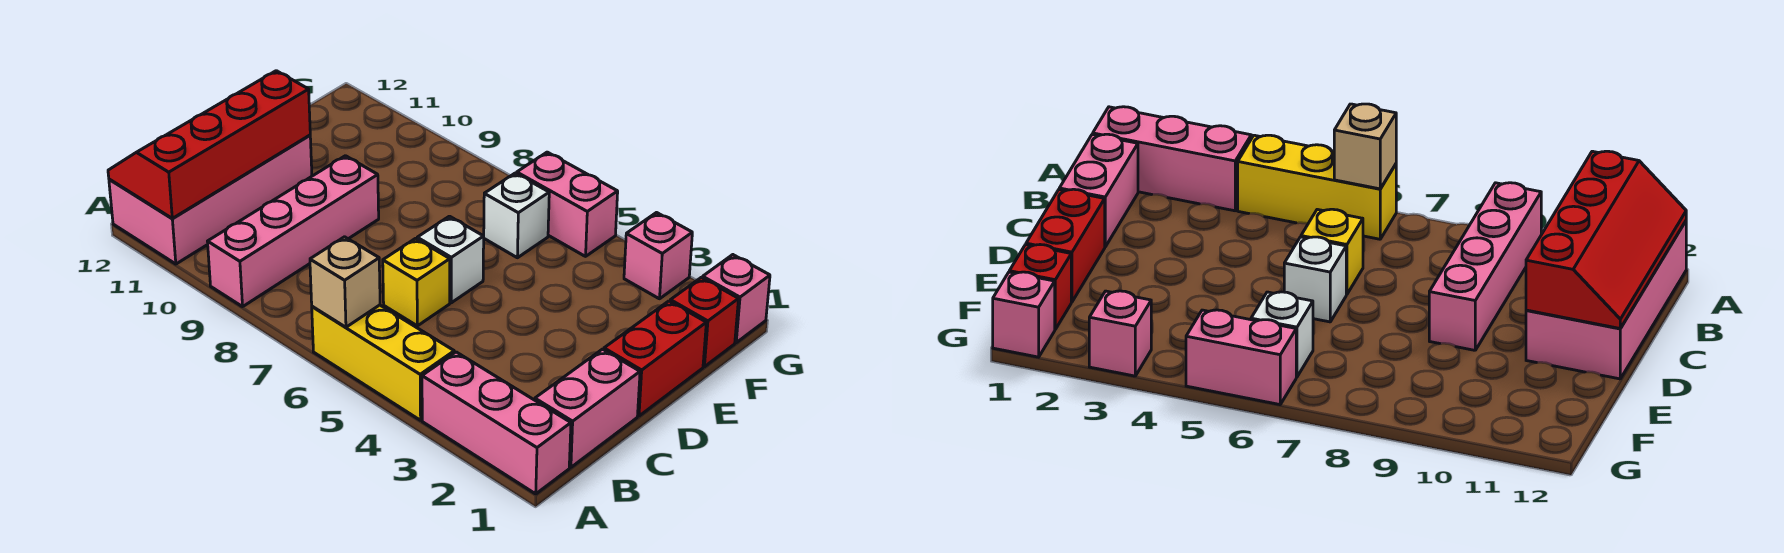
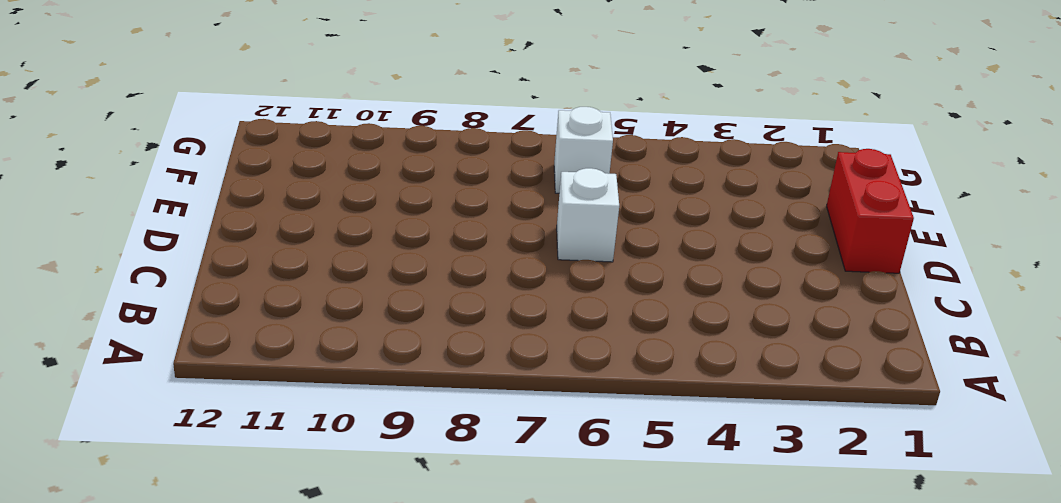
none -> pink brick A1:A3 level 1
none -> yellow brick A4:A6 level 1
none -> pink brick A9:D9 level 1

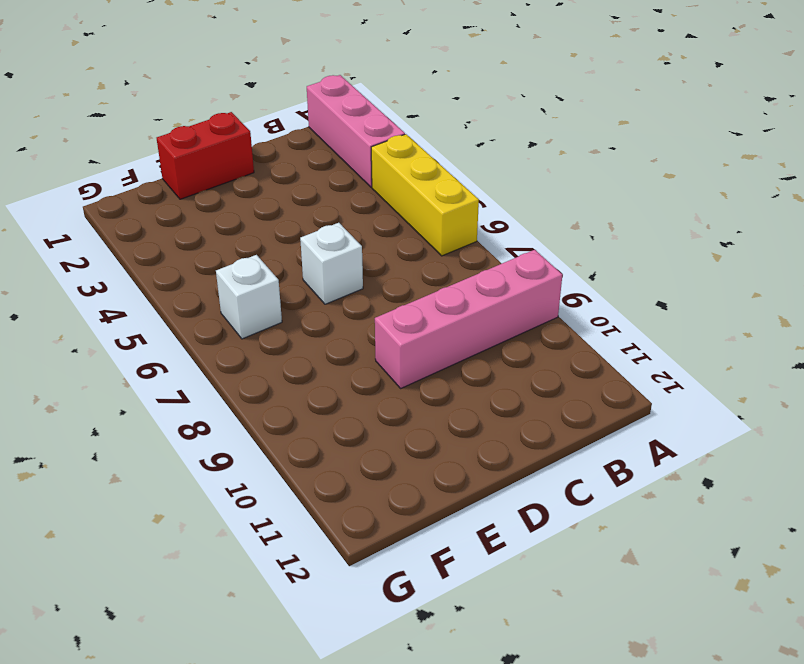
none -> pink brick A11:D12 level 1
none -> pink brick B1:C1 level 1
none -> yellow brick C6 level 1

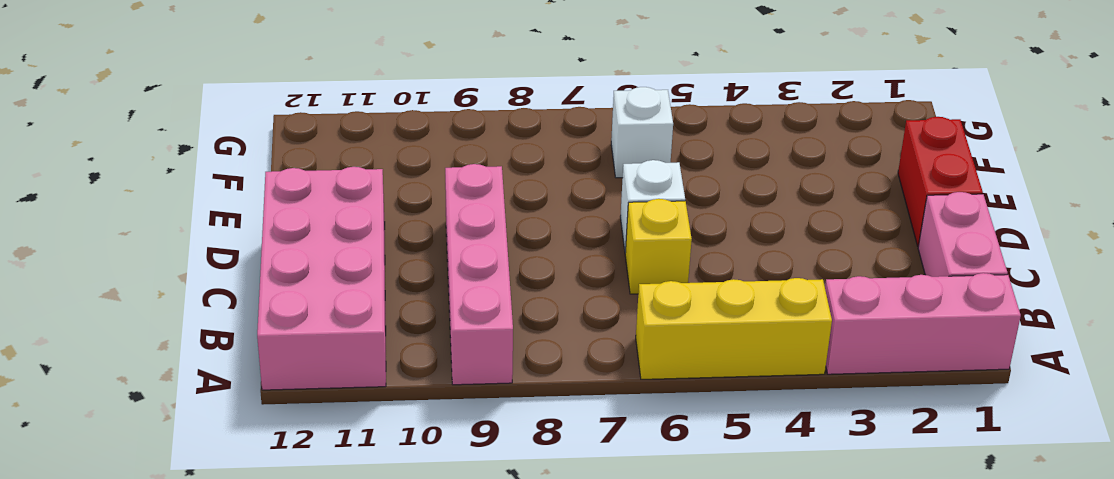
none -> red brick F1 level 1
none -> pink brick G1 level 1
none -> pink brick G3 level 1

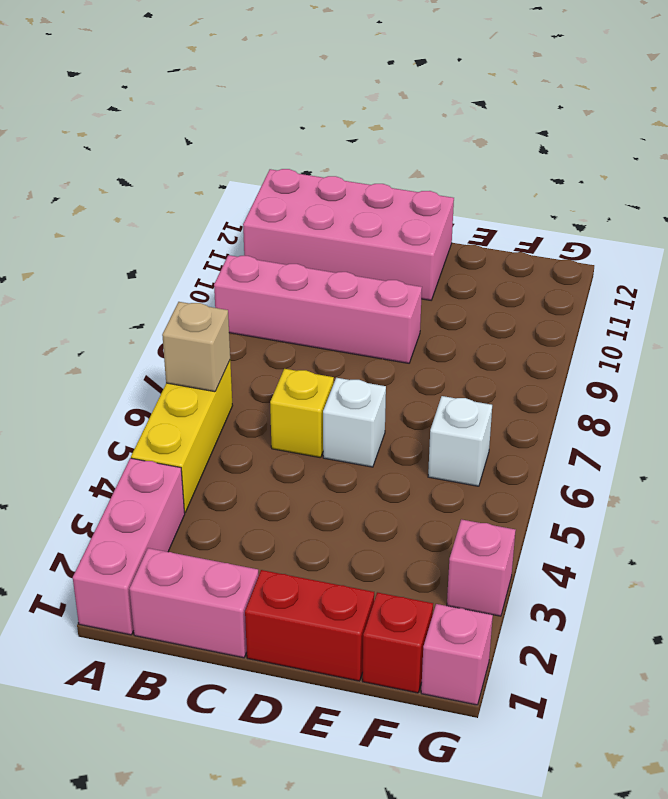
none -> pink brick G5:G6 level 1
none -> red slope A11:D12 level 2 top 11

